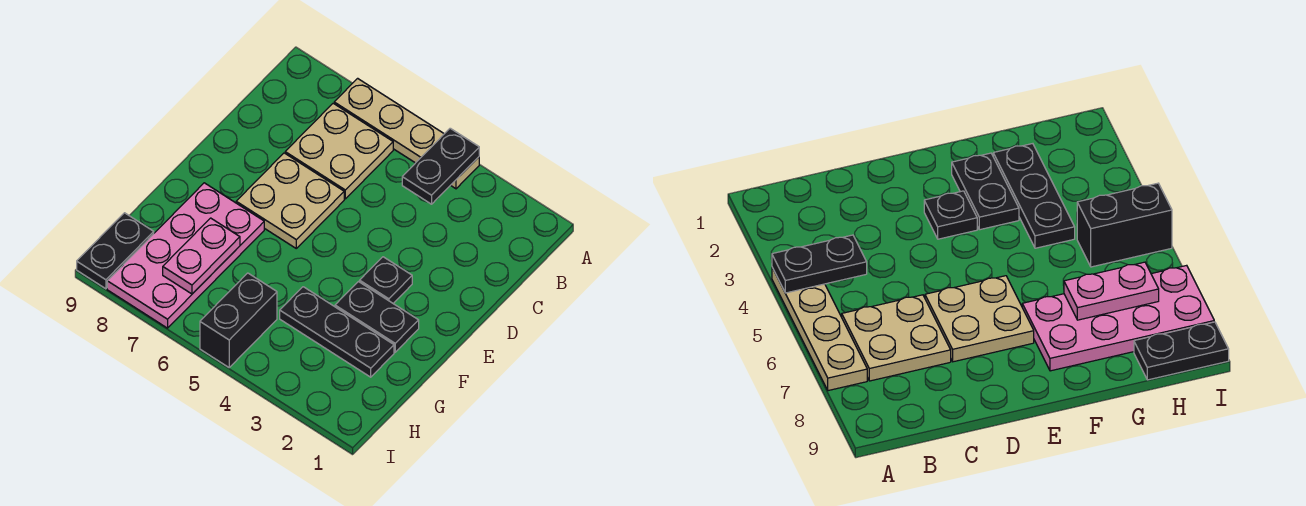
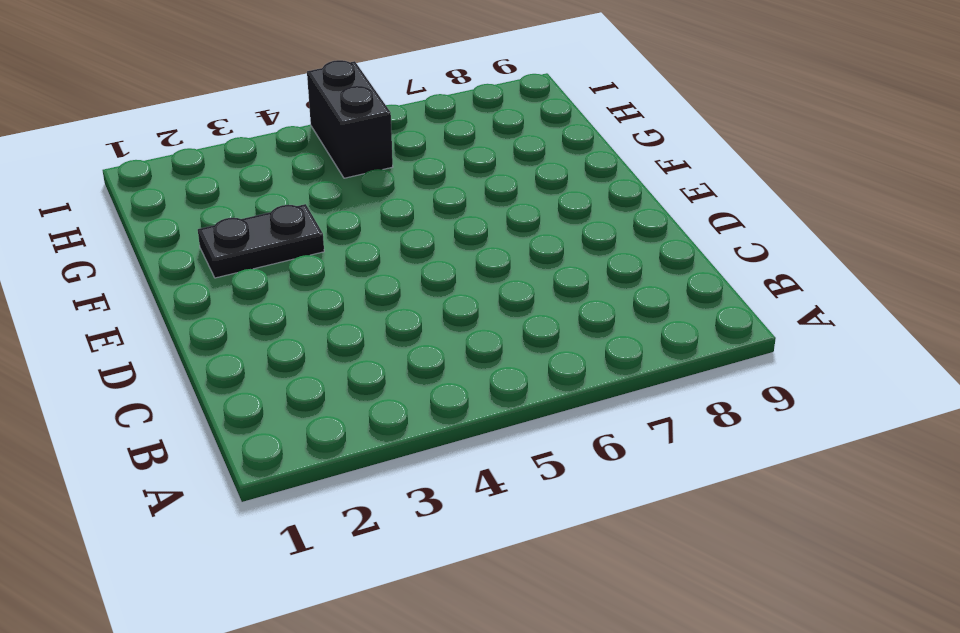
none -> tan plate A4:A7 level 1
none -> tan plate B6:C7 level 1

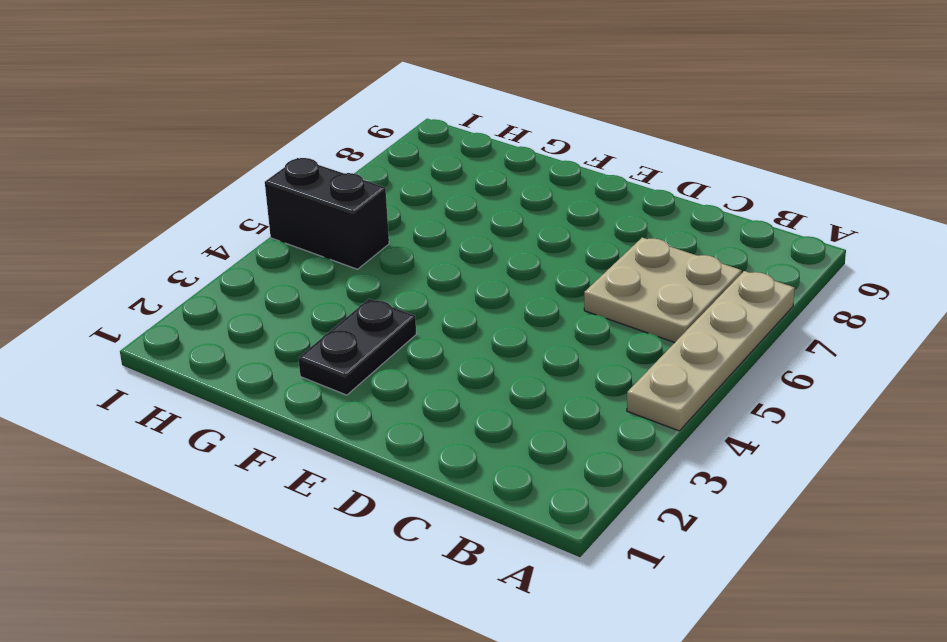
none -> tan plate D6:E7 level 1
none -> black plate E3 level 1

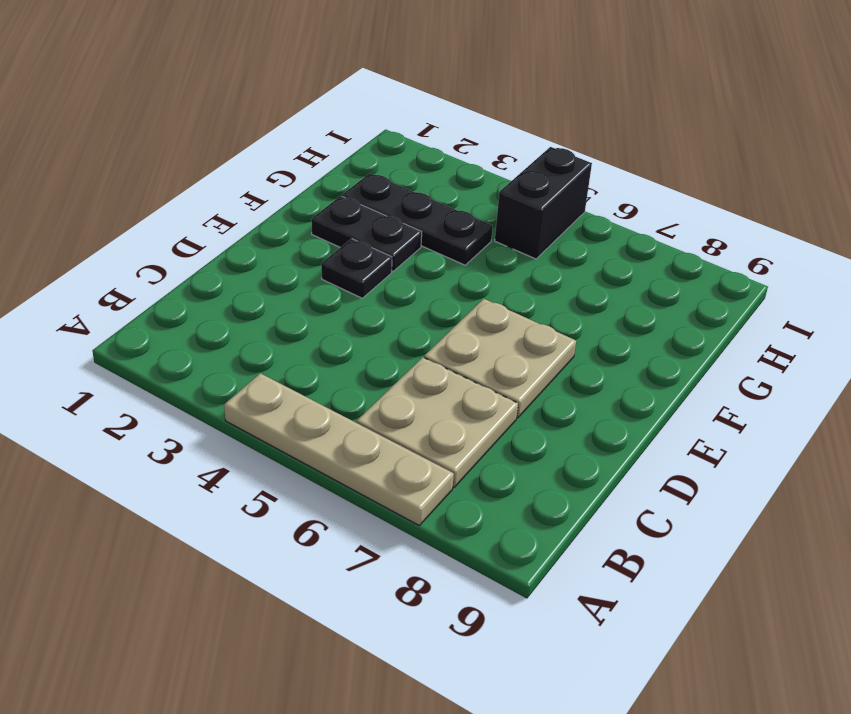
none -> pink plate F7:I8 level 1
none -> black plate H9:I9 level 1

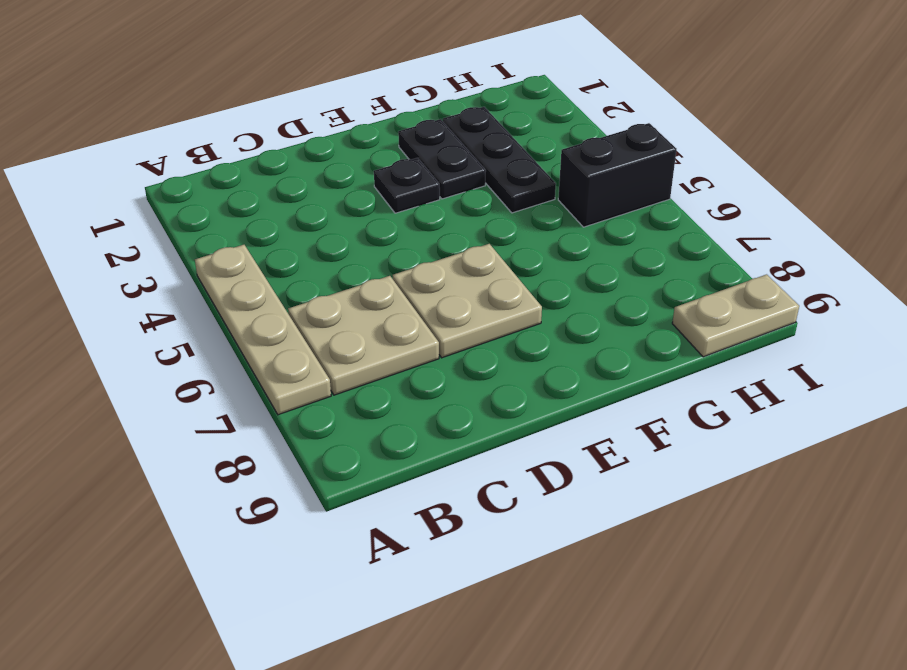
tan plate H9:I9 level 1 -> black plate H9:I9 level 1
none -> pink plate F7:I8 level 1
none -> black plate A4:B4 level 2

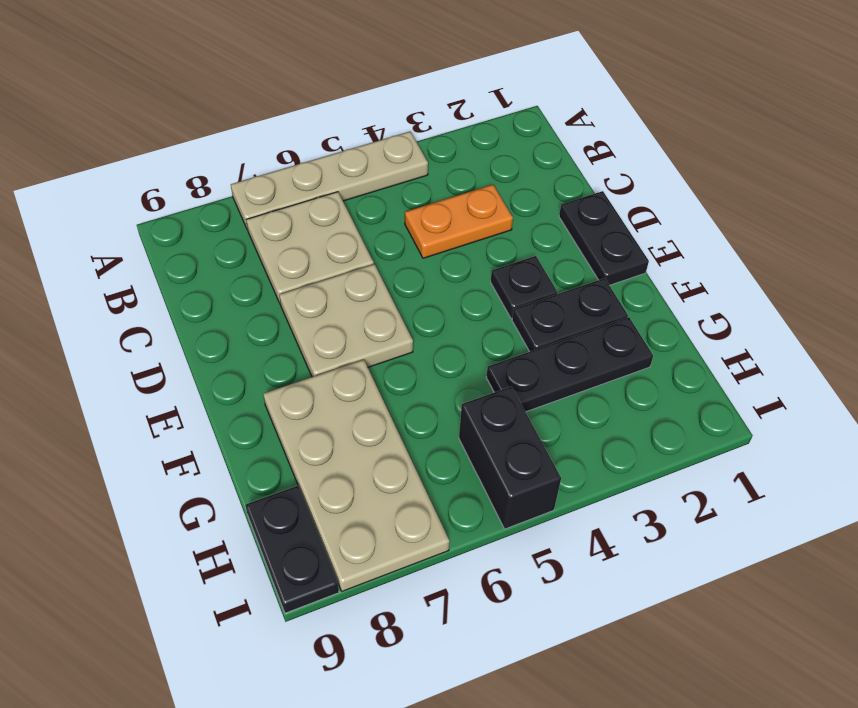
orange plate C3:C4 level 1 -> none
black plate D1:E1 level 1 -> black plate A4:B4 level 2
tan plate F7:I8 level 1 -> pink plate F7:I8 level 1
none -> pink plate G7:H7 level 2

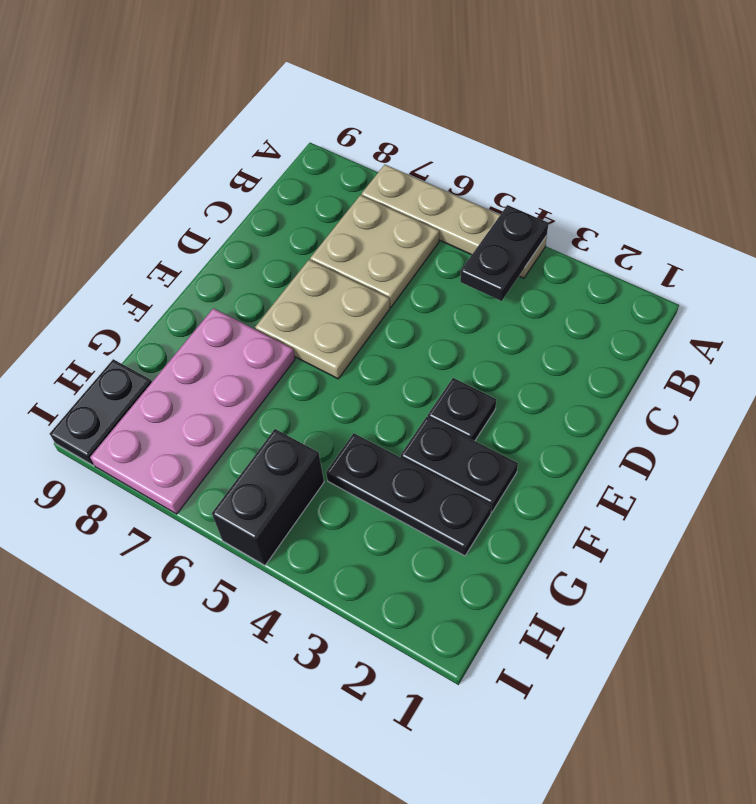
none -> pink plate G7:H7 level 2

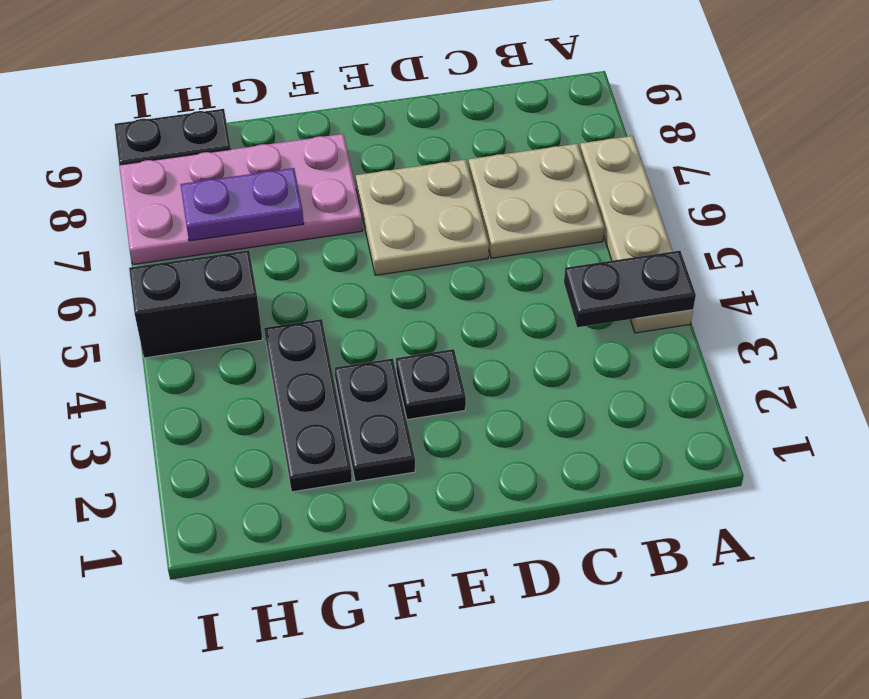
purple plate G7:H7 level 2 -> pink plate G7:H7 level 2

